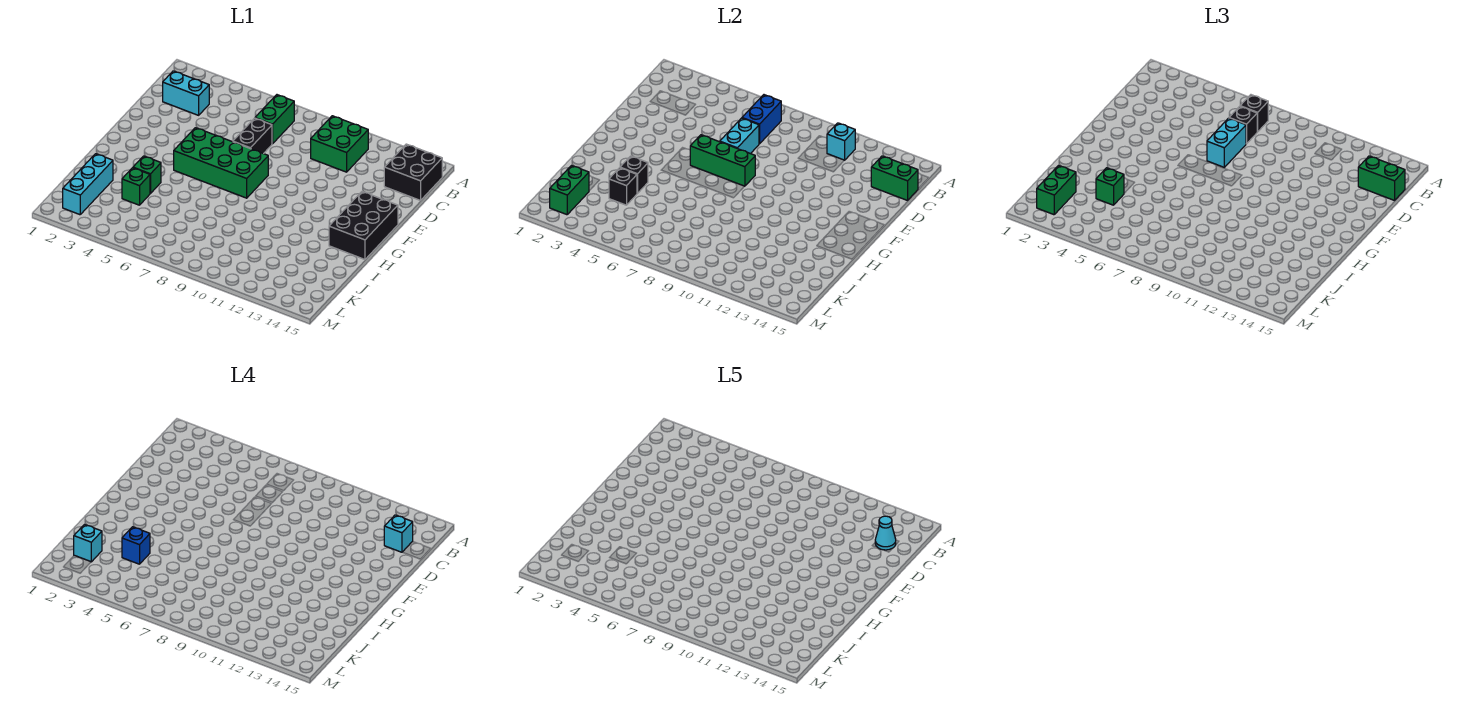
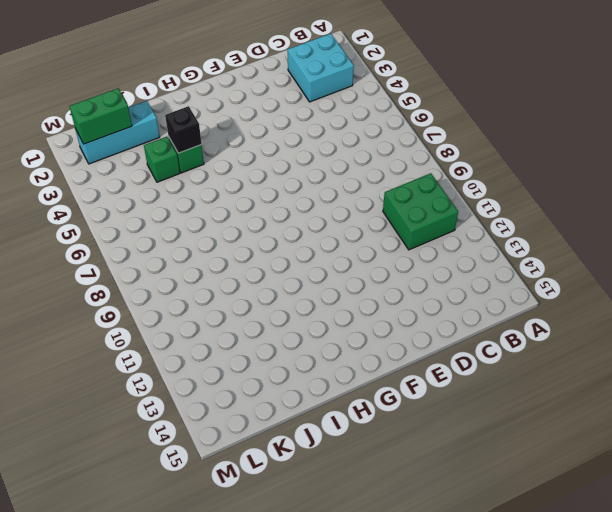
cyan brick B2:C3 level 1 -> cyan brick C2:C3 level 1
none -> green brick B7:C7 level 1
none -> black brick B14:C15 level 1
none -> black brick D7:E7 level 1

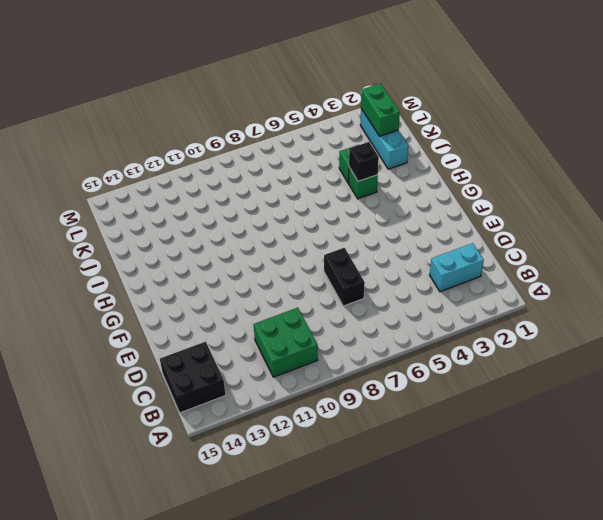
none -> green brick B7:C7 level 1
none -> green brick F5:G8 level 1
none -> black brick F14:H15 level 1

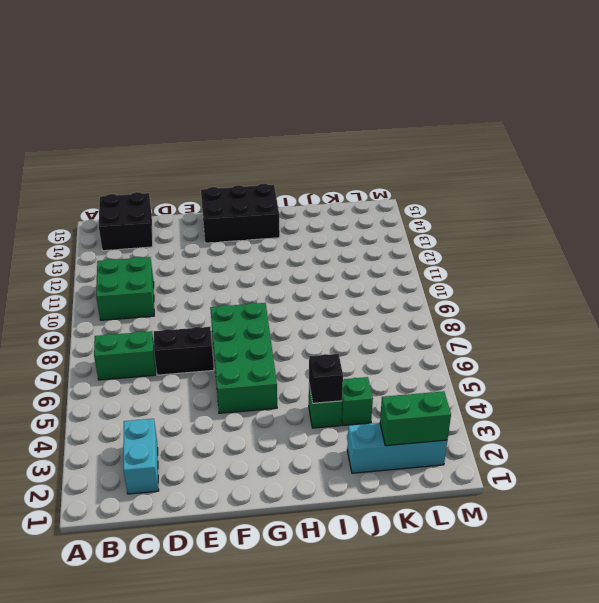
none -> blue brick B7:C7 level 2
none -> cyan brick B11 level 2
none -> green brick C14:C15 level 2

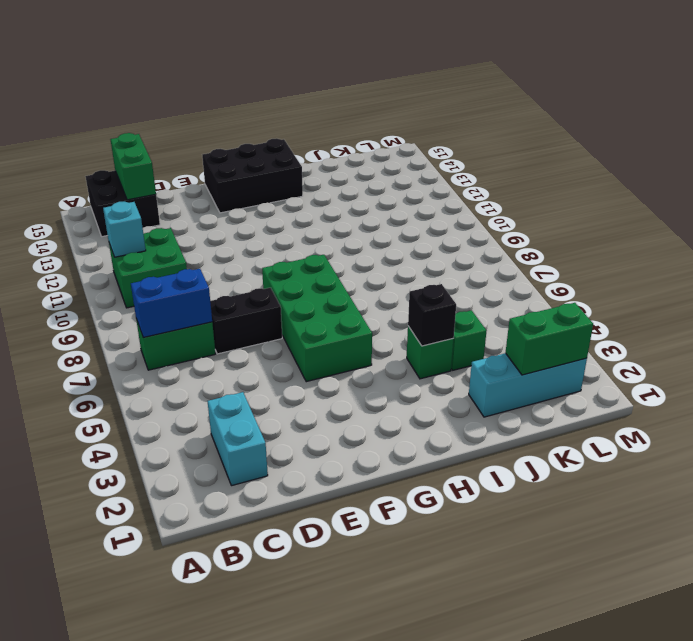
none -> cyan brick D7:E7 level 2
none -> green brick F6:F8 level 2
none -> black brick J4 level 2

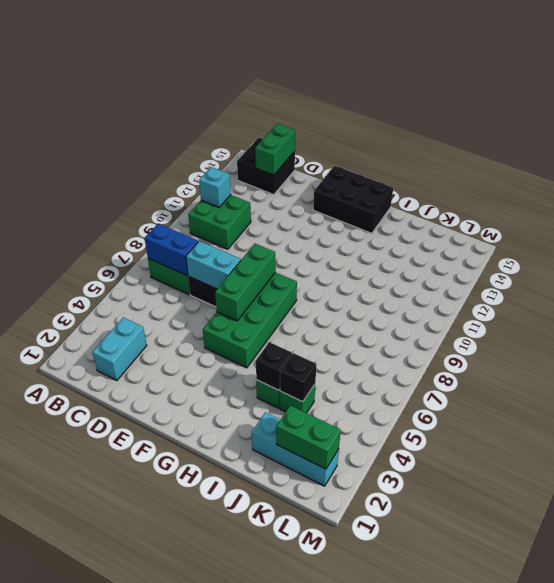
none -> black brick B7 level 3
none -> black brick C7 level 3
none -> green brick C14:C15 level 3

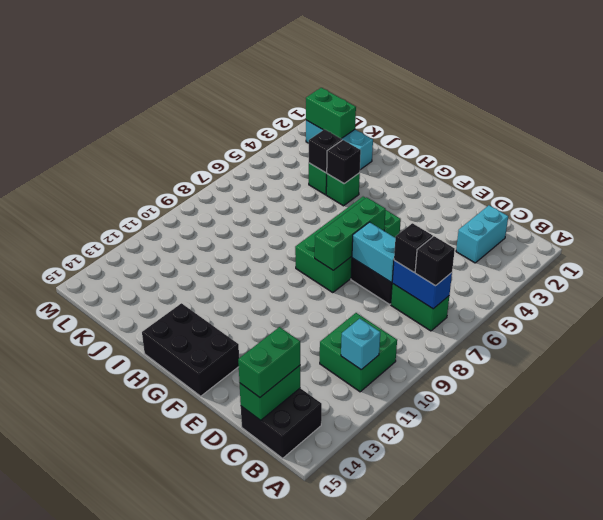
none -> cyan brick D7:E7 level 3
none -> green brick J4 level 3
none -> green brick K2:L2 level 3

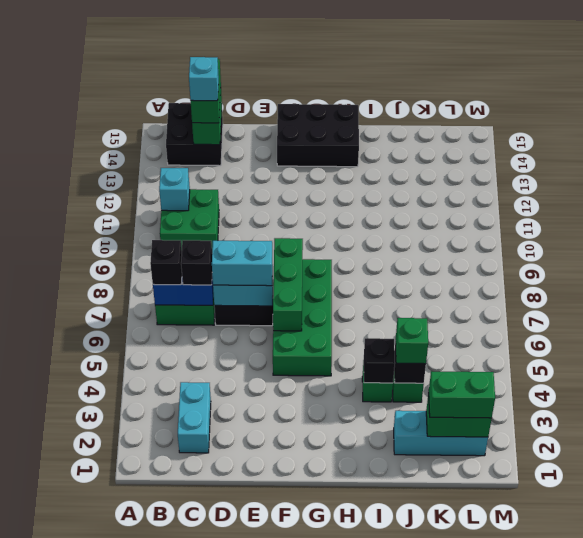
none -> blue brick J4 level 4
none -> cyan brick K2 level 4
none -> cyan cone C14 level 5

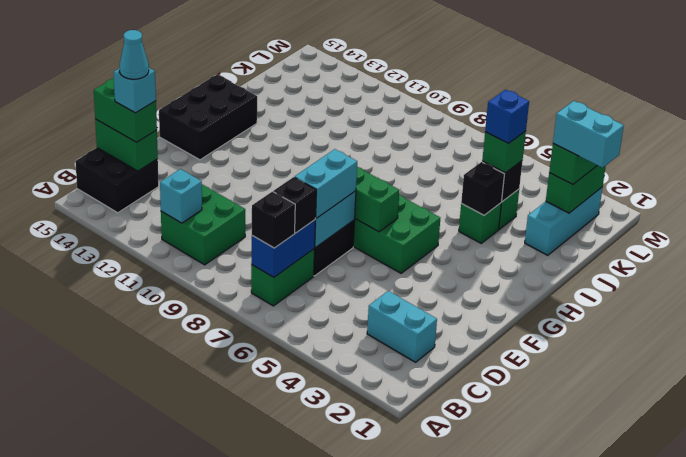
cyan brick K1:K2 level 4 -> cyan brick K2 level 4

